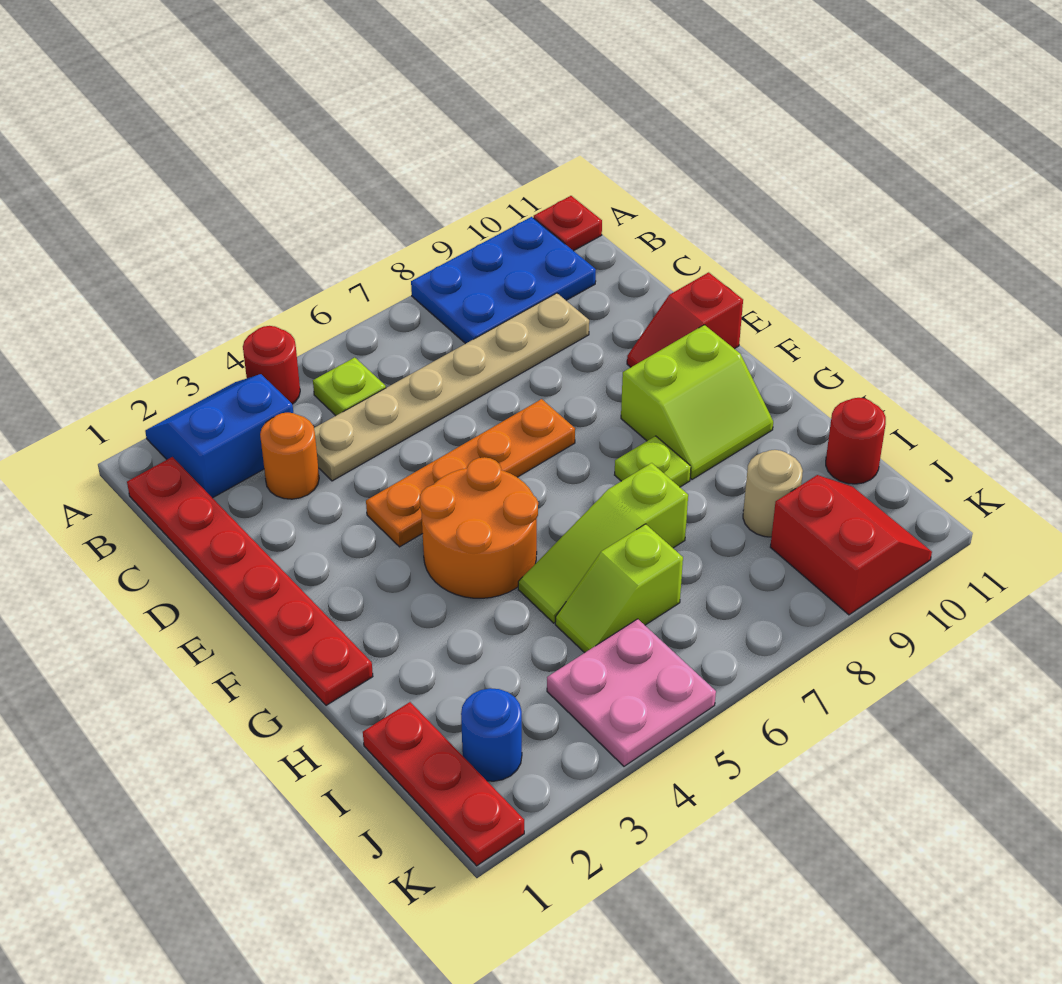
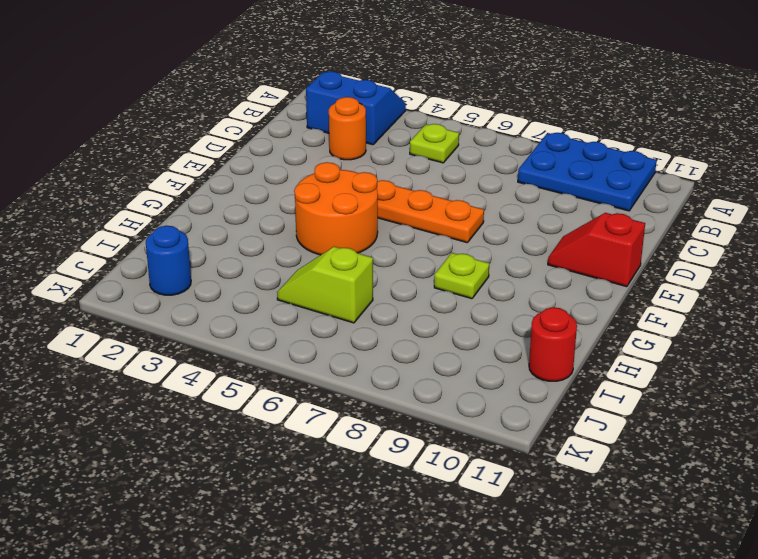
none -> red round brick A4 level 1
none -> red plate A11 level 1
none -> red plate B1:G1 level 1

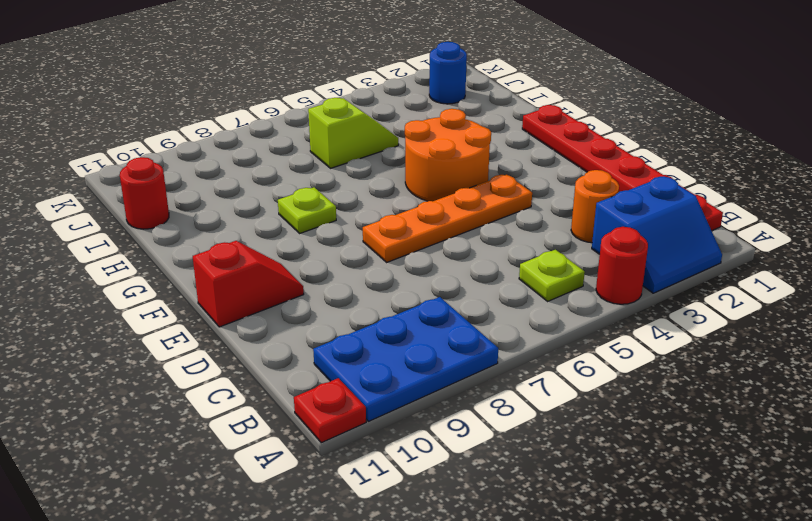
none -> tan plate C4:C9 level 1
none -> lime slope F9:G10 level 1 top F
none -> lime slope H5:H7 level 1 top 7

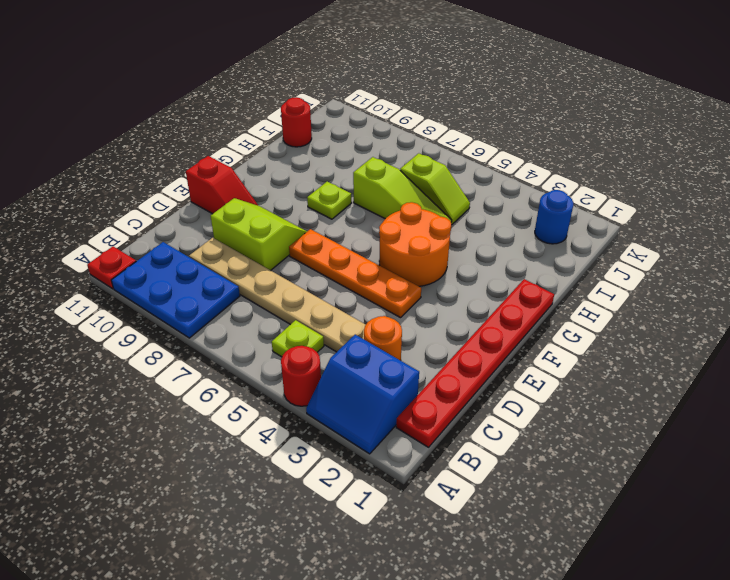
lime slope D8:E9 level 1 top D -> lime slope F9:G10 level 1 top F
none -> red plate I1:K1 level 1
none -> tan round brick I9 level 1
none -> pink plate J4:K5 level 1

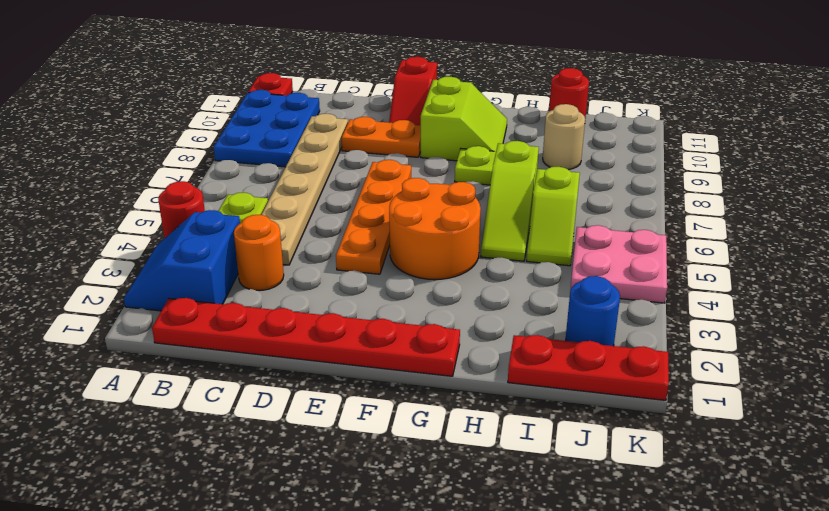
orange plate D9:E9 level 1 -> none
none -> red slope J9:K10 level 1 top 9

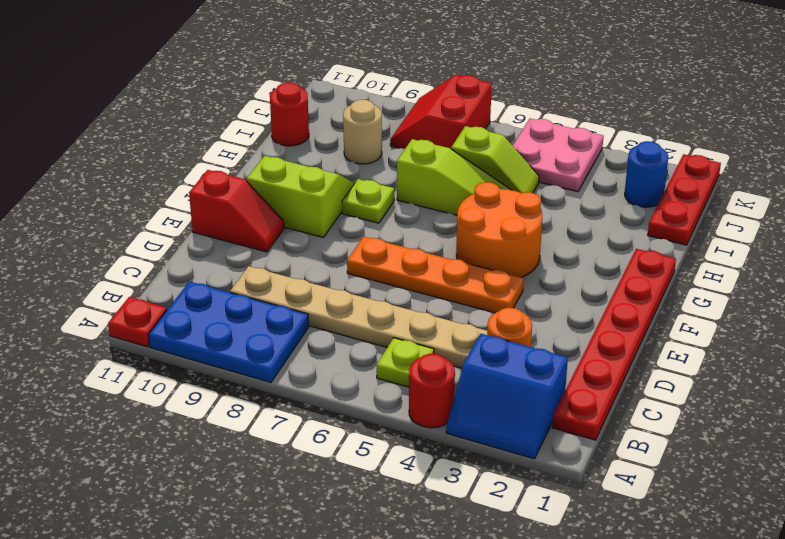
red slope J7:K8 level 1 top 7 -> red slope J9:K10 level 1 top 9

